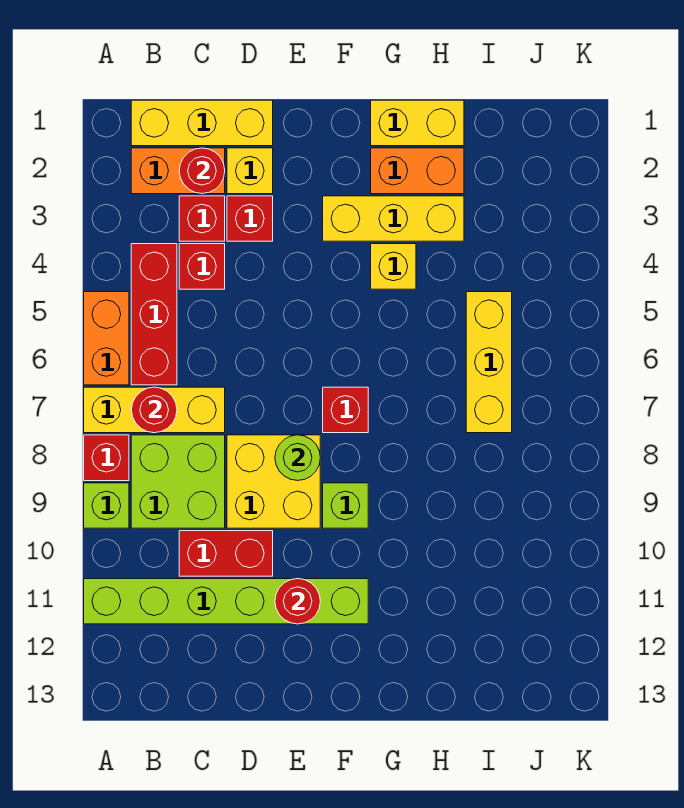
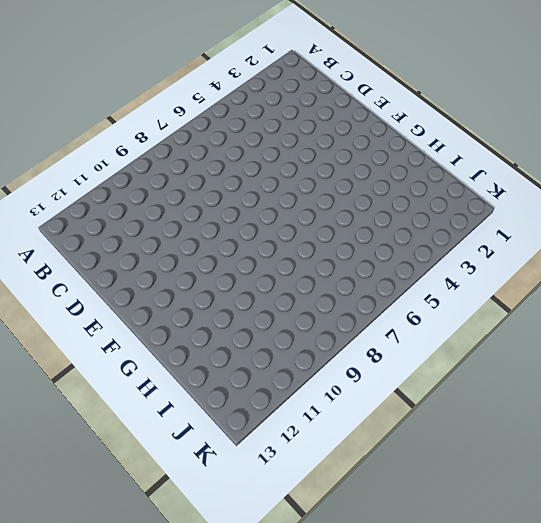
none -> orange brick A5:A6 level 1
none -> yellow brick A7:C7 level 1
none -> red brick A8 level 1

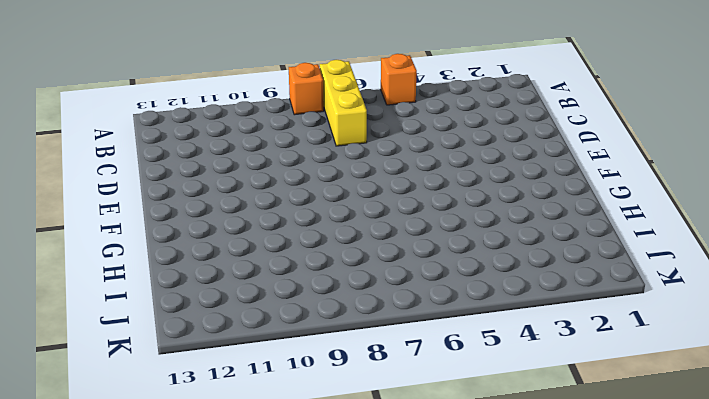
orange brick A5 level 1 -> orange brick A5:A6 level 1
orange brick A8 level 1 -> red brick A8 level 1
none -> lime brick A9 level 1
none -> lime brick A11:F11 level 1
none -> yellow brick B1:D1 level 1

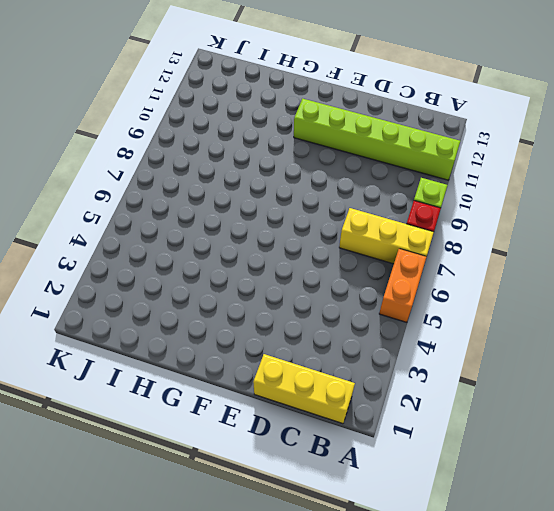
none -> orange brick B2:C2 level 1
none -> red brick B4:B6 level 1
none -> lime brick B8:C9 level 1

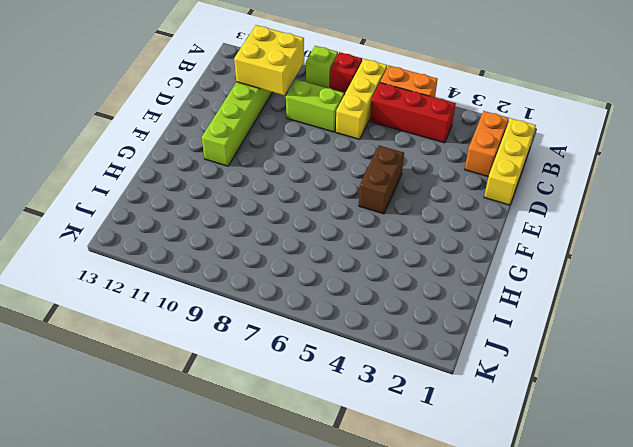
yellow brick B10:C11 level 2 -> yellow brick D8:E9 level 1
lime brick C8:C9 level 1 -> lime brick B8:C9 level 1
brown brick E5:F5 level 1 -> none
none -> red brick C3 level 1
none -> red brick C4 level 1
none -> red brick C10:D10 level 1

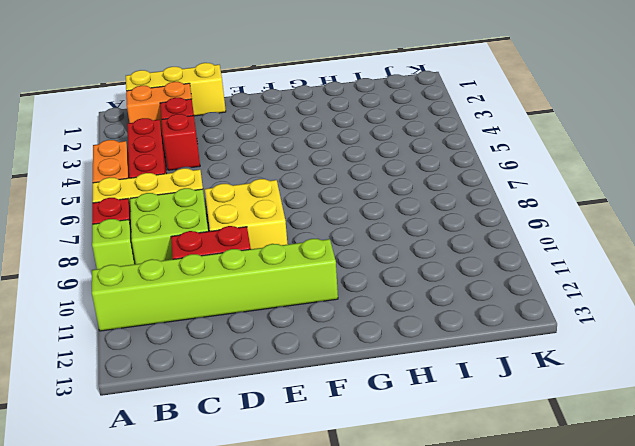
none -> yellow brick D2 level 1
none -> red brick D3 level 1
none -> yellow brick F3:H3 level 1

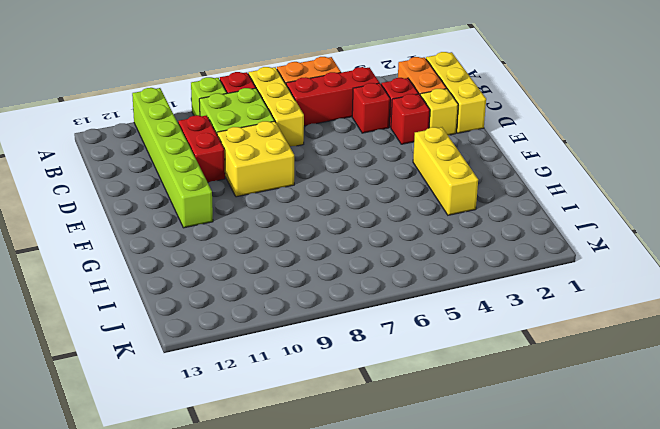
none -> red brick F7 level 1
none -> lime brick F9 level 1
none -> yellow brick G1:H1 level 1

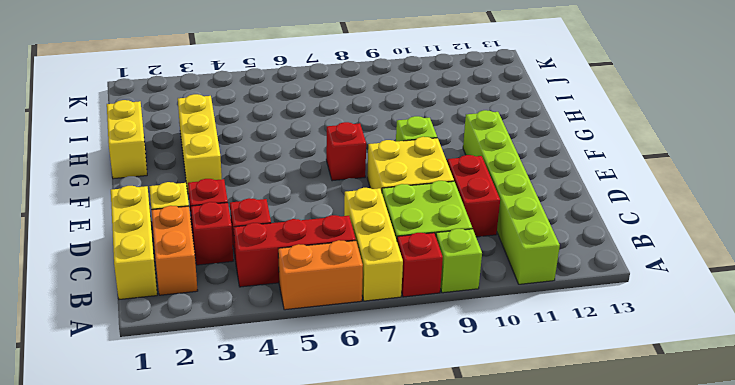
none -> orange brick G2:H2 level 1
none -> yellow brick G4 level 1
none -> yellow brick I5:I7 level 1

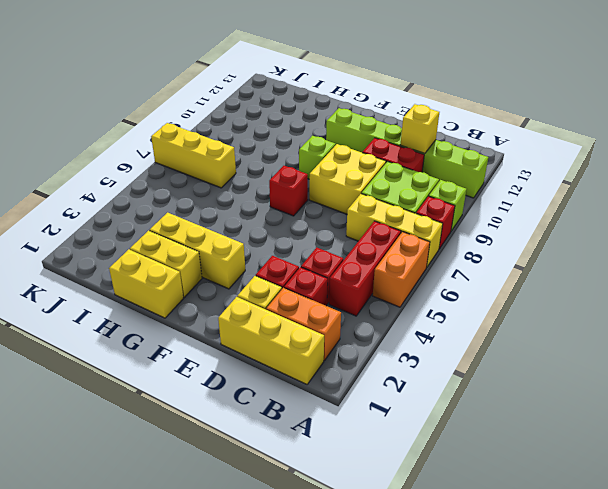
yellow brick C11 level 2 -> yellow brick G4 level 1
yellow brick G2:H2 level 1 -> orange brick G2:H2 level 1
yellow brick I7:K7 level 1 -> yellow brick I5:I7 level 1
none -> red round brick B7 level 2
none -> red round brick C2 level 2
none -> lime round brick E8 level 2

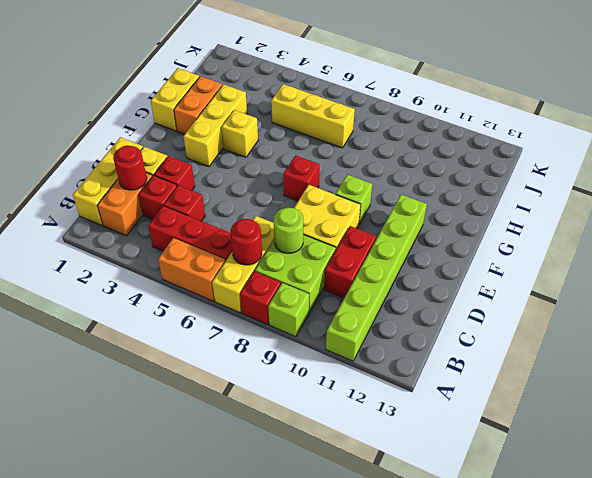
lime round brick C8 level 2 -> lime round brick E8 level 2
none -> red round brick E11 level 2

